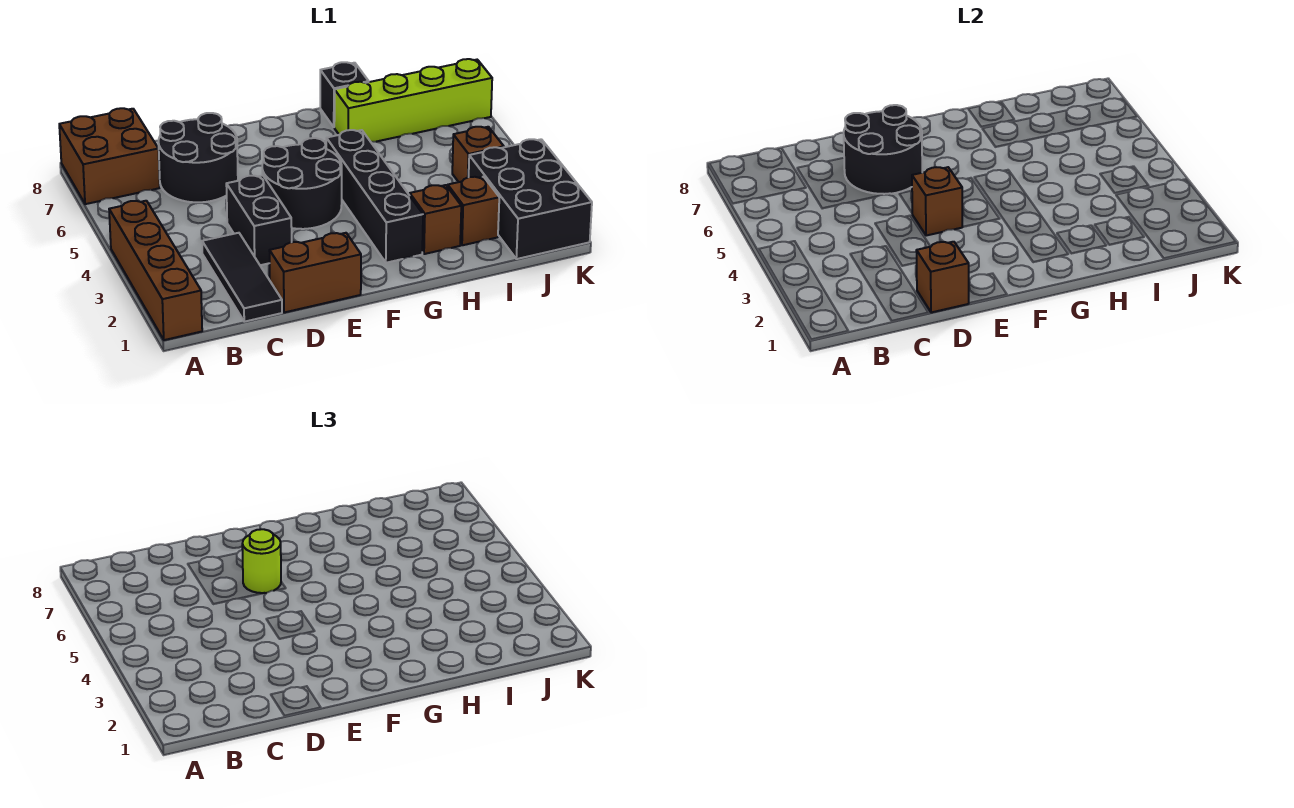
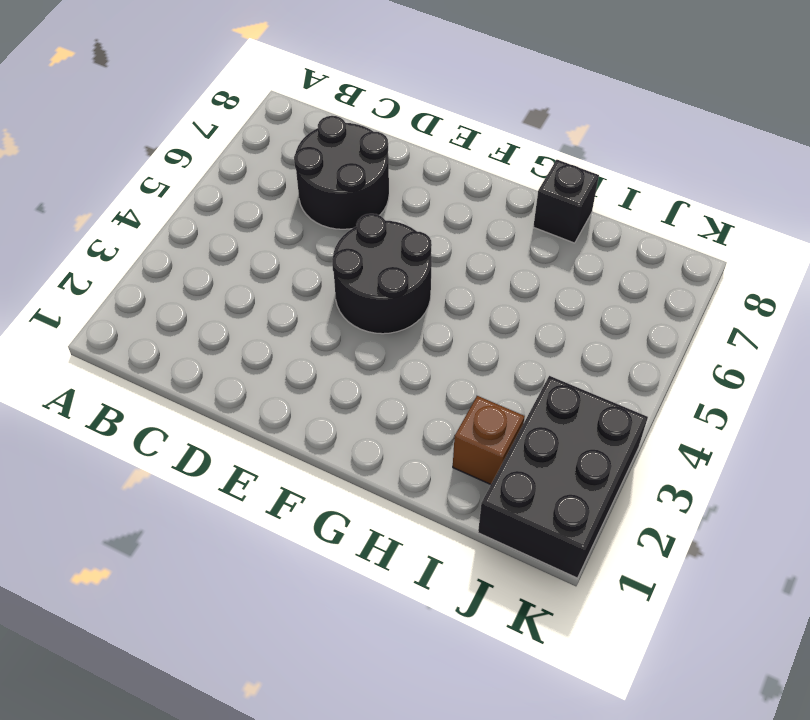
none -> brown brick A1:A4 level 1
none -> brown brick A7:B8 level 1
none -> black tile C1:C3 level 1

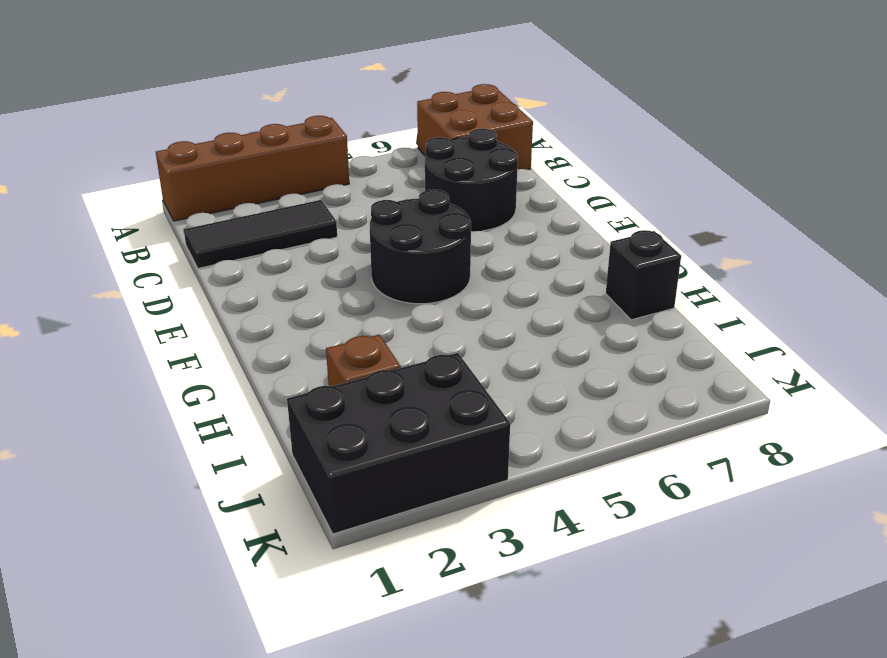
none -> brown brick D1:E1 level 1
none -> black brick D3:D4 level 1
none -> black brick G2:G5 level 1

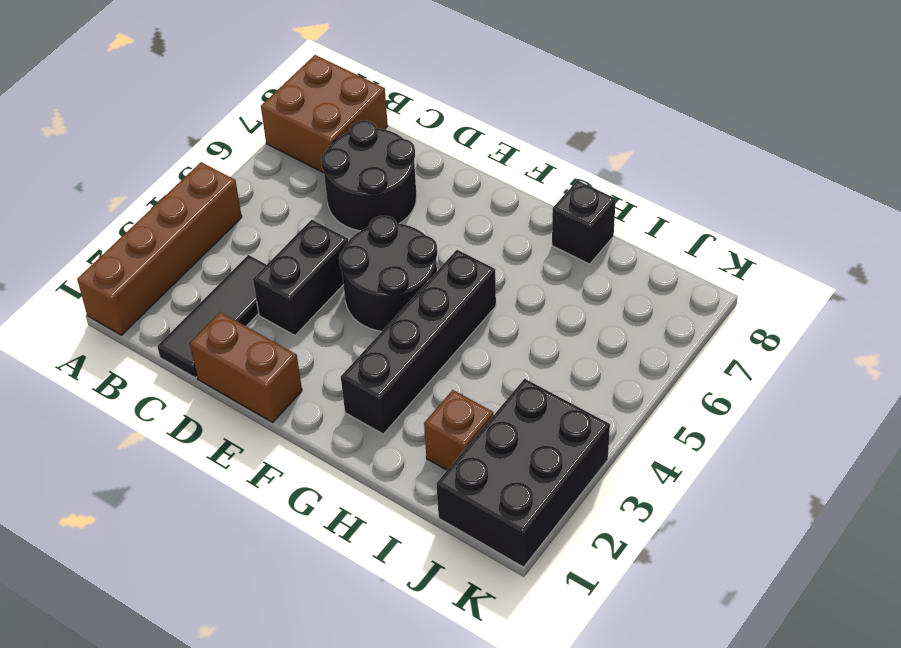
none -> brown brick H2 level 1
none -> lime brick H7:K7 level 1
none -> brown brick J4 level 1

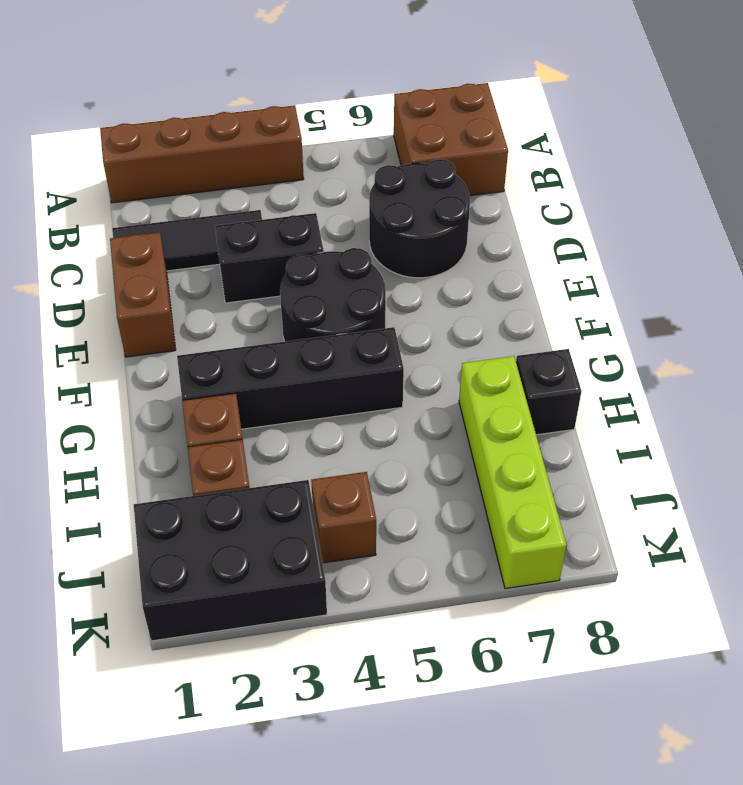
none -> brown brick D1 level 2
none -> black round brick D6:E7 level 2
none -> brown brick E4 level 2

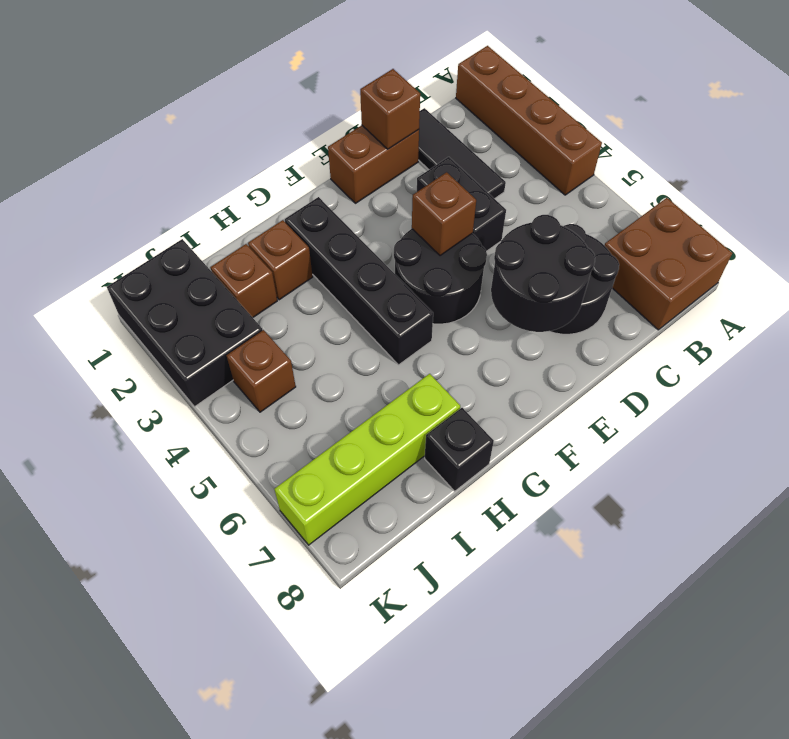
none -> lime round brick E6 level 3

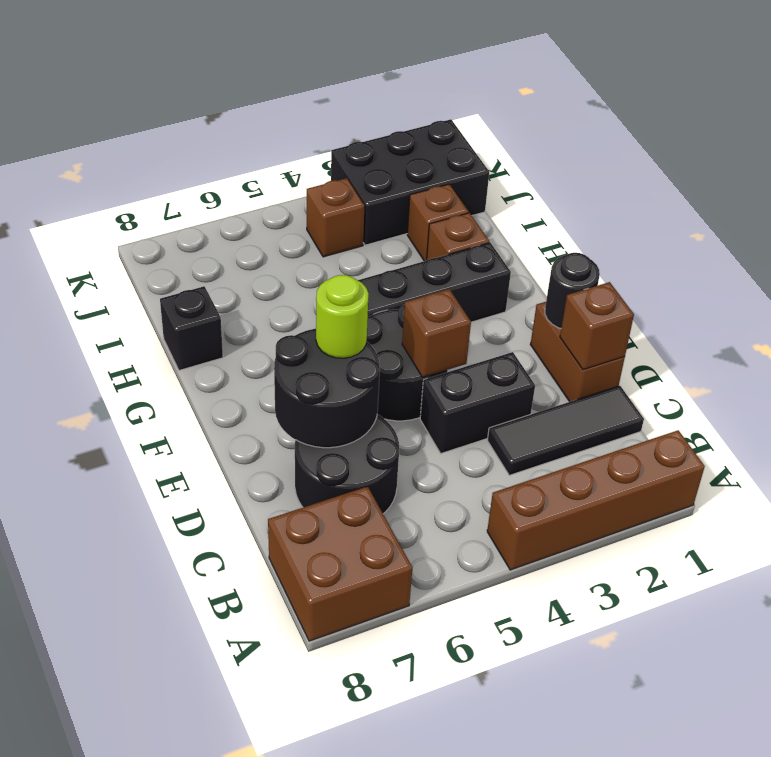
black round brick E1 level 2 -> none
none -> lime brick H7:K7 level 1

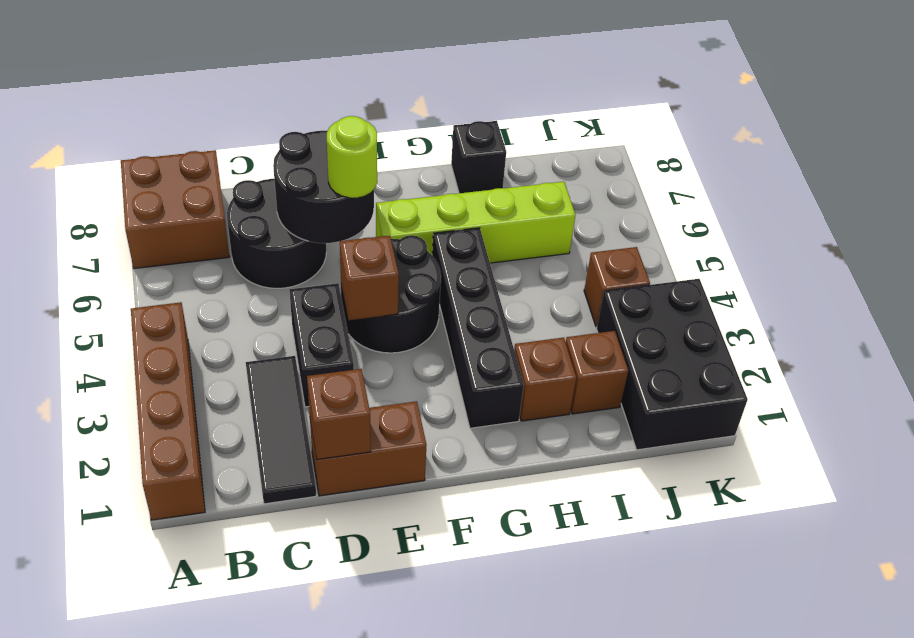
lime brick F6:I6 level 1 -> lime brick H7:K7 level 1

